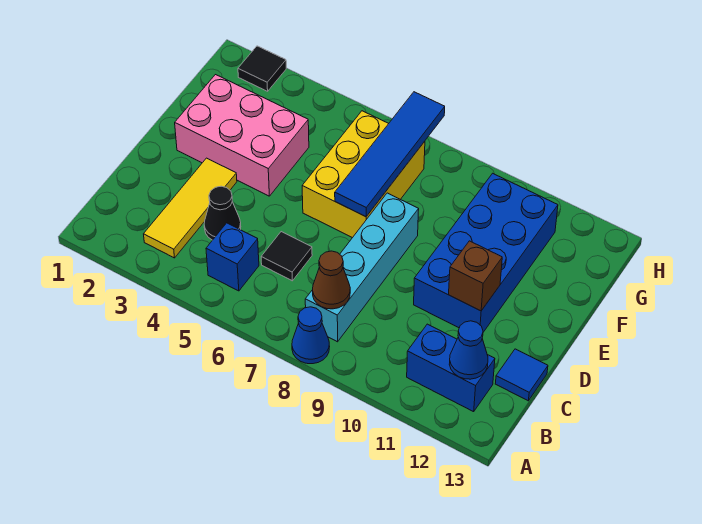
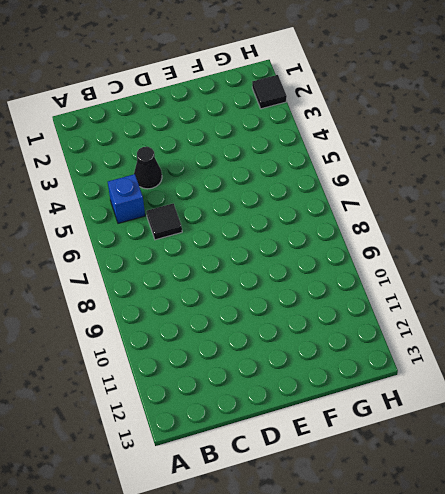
none -> blue cone A8 level 1
none -> yellow tile B3:D3 level 1
none -> cyan brick B8:E8 level 1

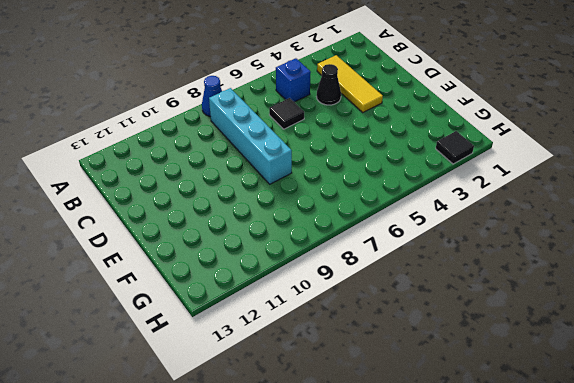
none -> blue brick B11:B12 level 1
none -> blue tile C13 level 1
none -> blue brick D10:G11 level 1

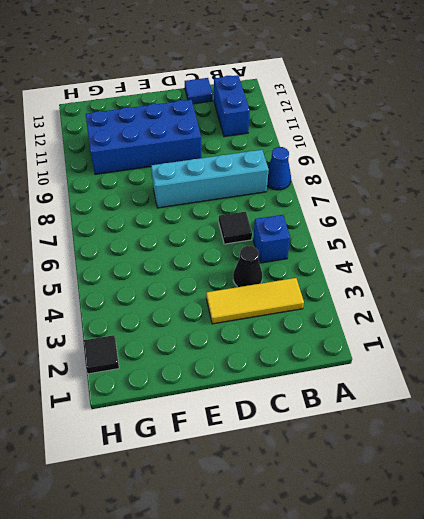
none -> pink brick E2:F4 level 1
none -> yellow brick E6:G7 level 1
none -> brown cone B8 level 2

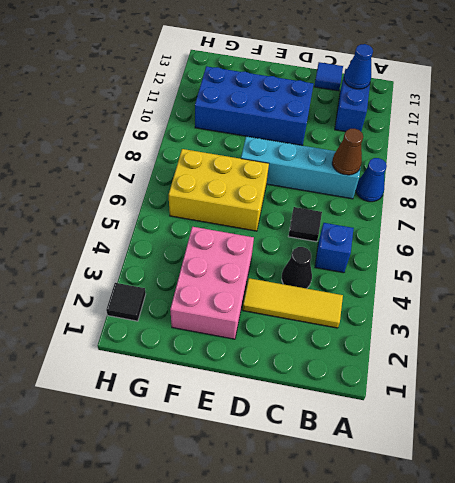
none -> brown brick D11 level 2
none -> blue tile E7:H7 level 2

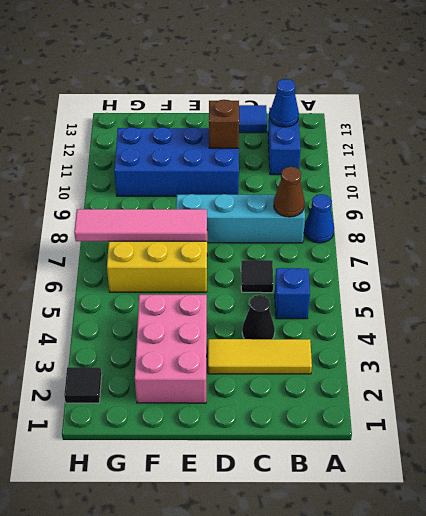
pink tile E7:H7 level 2 -> blue tile E7:H7 level 2

